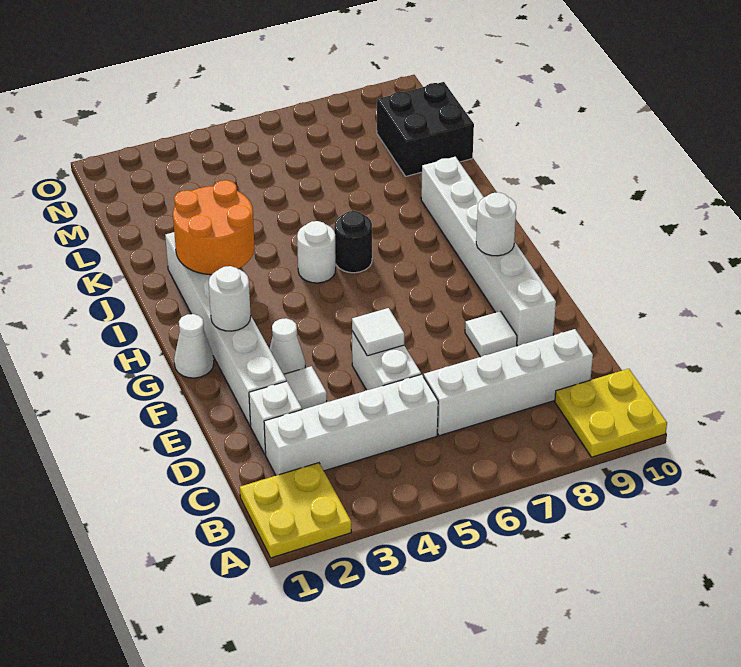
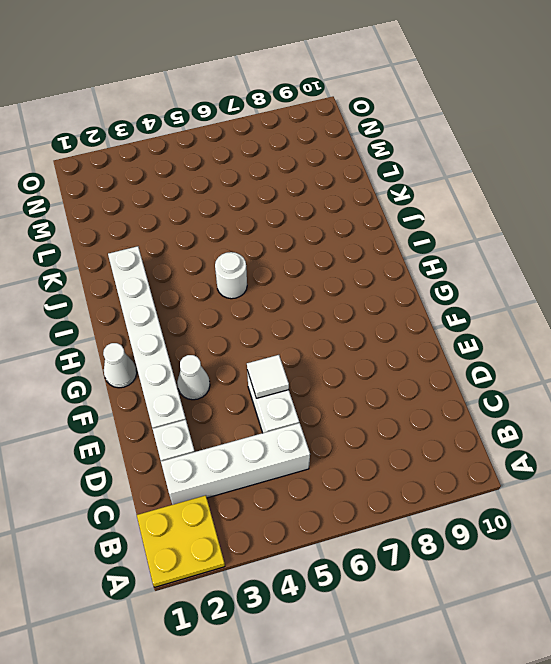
none -> yellow plate A9:B10 level 1
none -> white brick C6:C9 level 1
none -> white tile E3 level 1

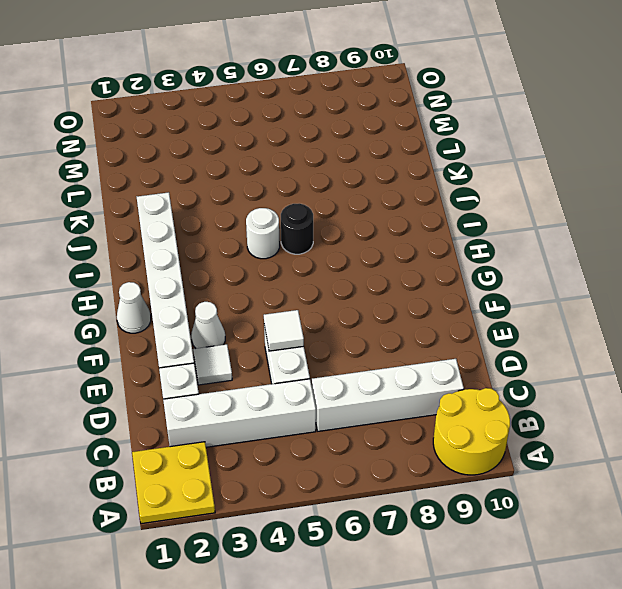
yellow round brick A9:B10 level 1 -> yellow plate A9:B10 level 1
none -> white tile E8 level 1
none -> white brick E9:J9 level 1
none -> black brick L9:M10 level 1

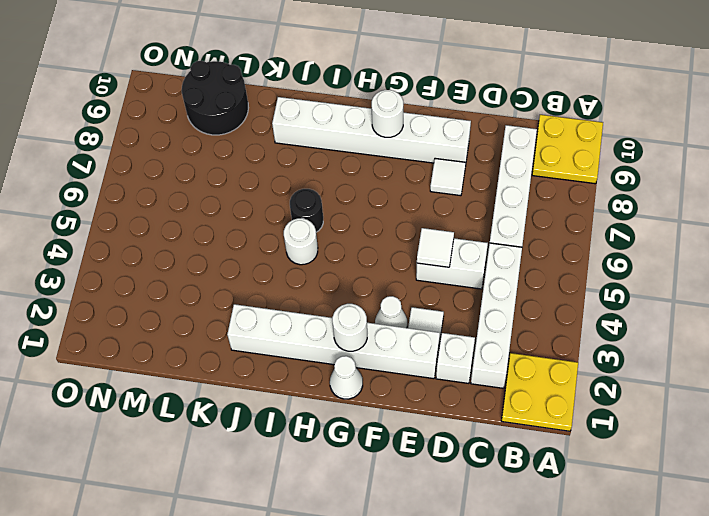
black round brick L9:M10 level 1 -> black brick L9:M10 level 1
none -> orange round brick I2:J3 level 2

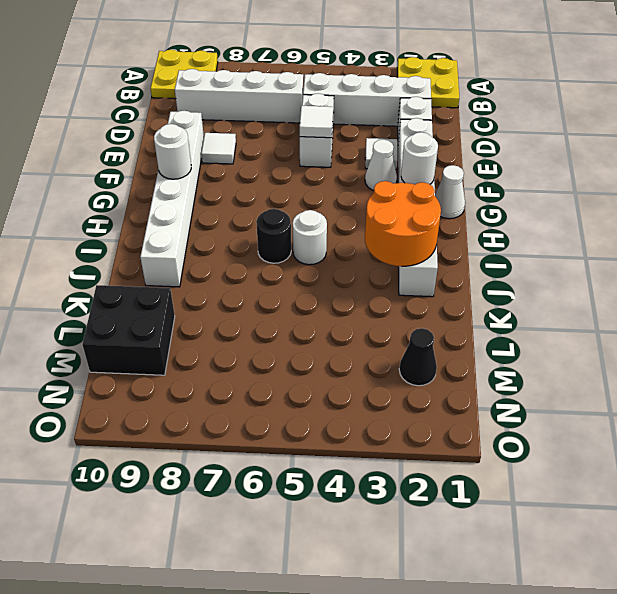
black cone M2 level 1 -> none

